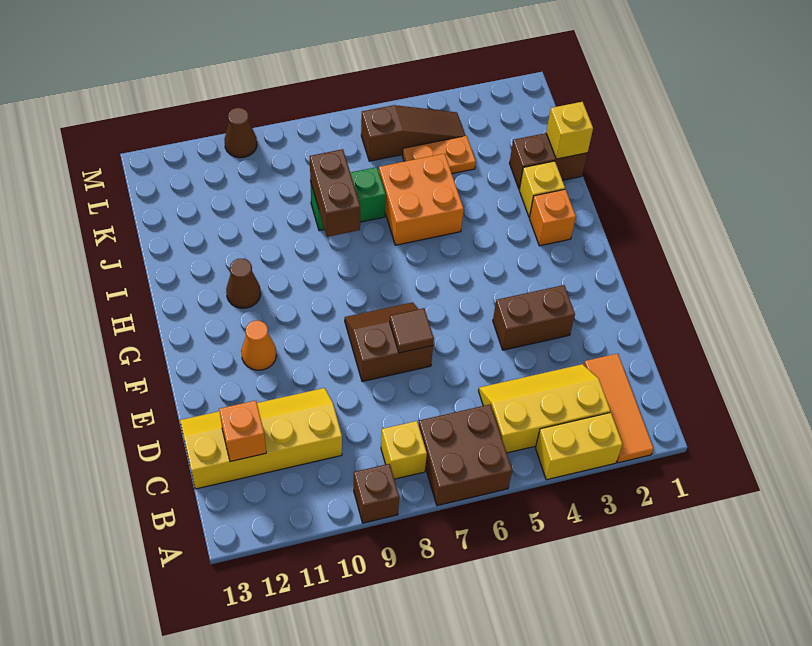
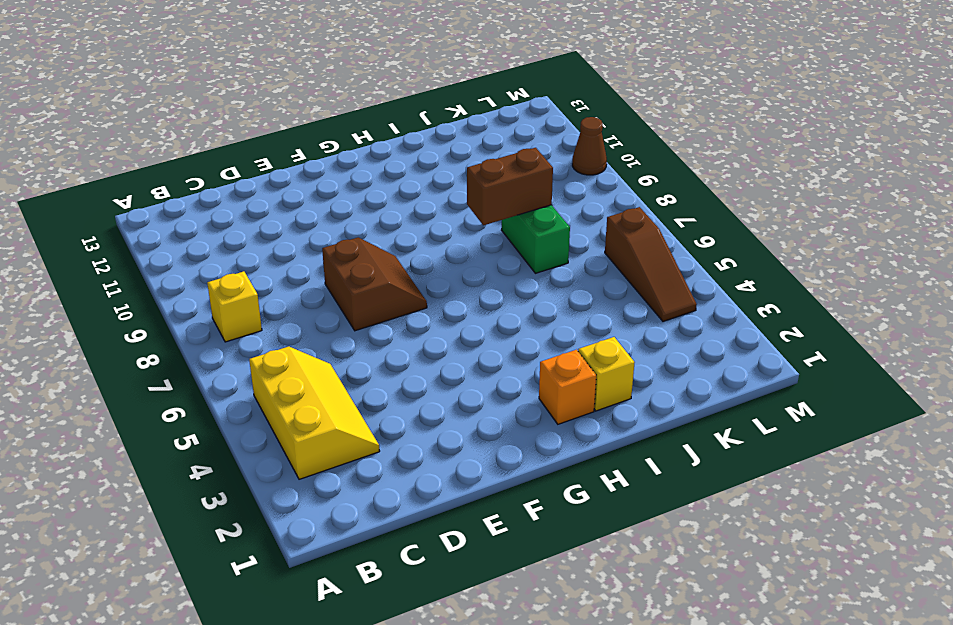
none -> orange tile A2:C2 level 1
none -> yellow brick A3:A4 level 1
none -> brown brick A6:B7 level 1

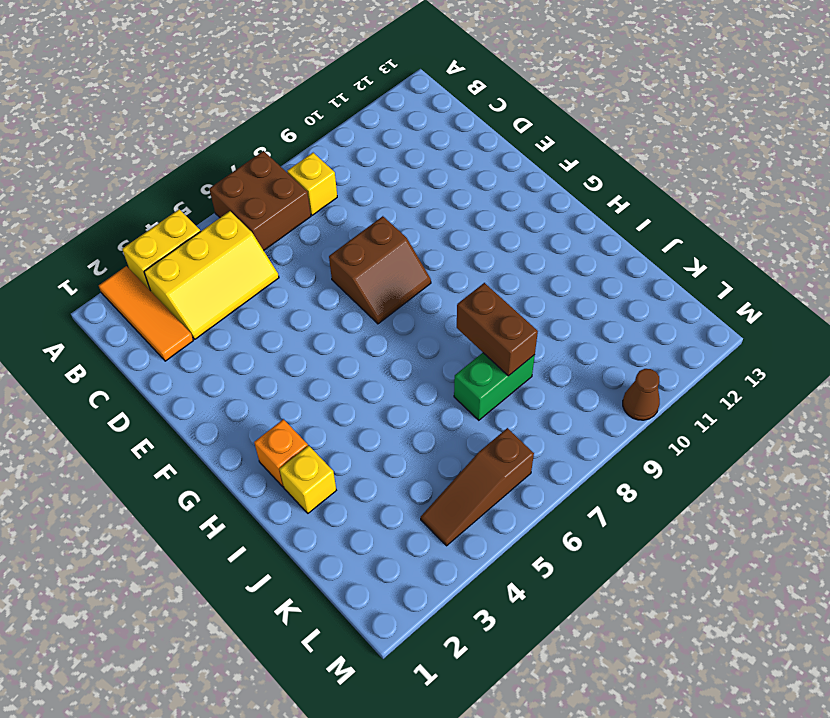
none -> brown brick A9 level 1
none -> yellow slope C10:D13 level 1 top C
none -> brown brick E3:E4 level 1

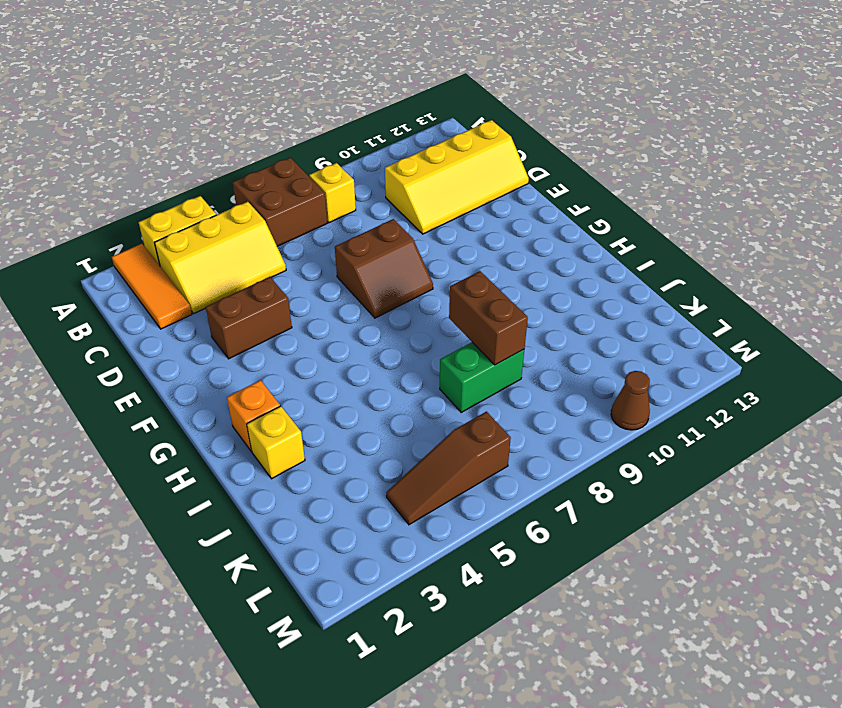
none -> brown brick A9 level 1
none -> orange cone F11 level 1
none -> brown cone H11 level 1

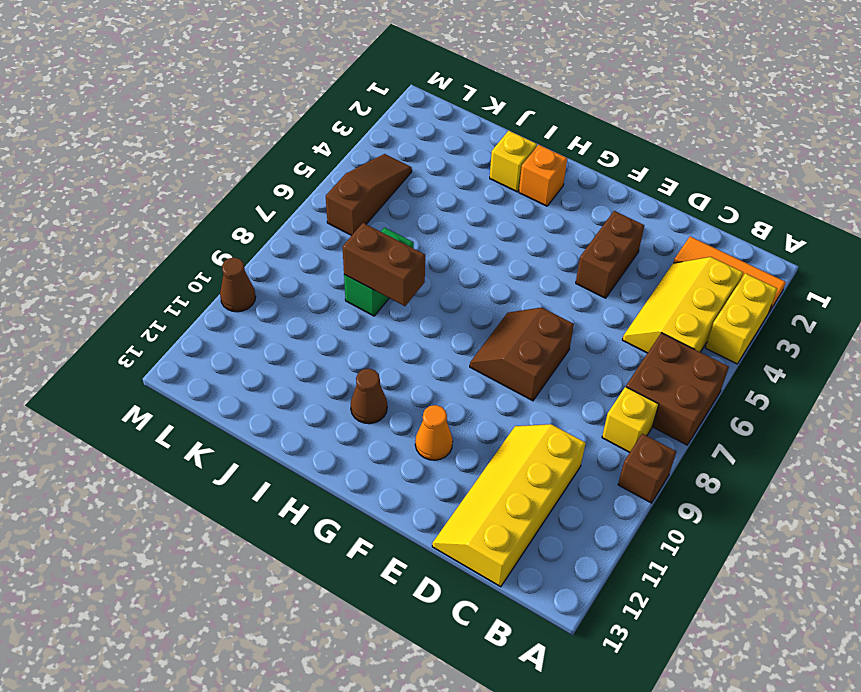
none -> orange brick I5:J6 level 1
none -> brown brick J1:J2 level 1
none -> orange plate K4:K5 level 1

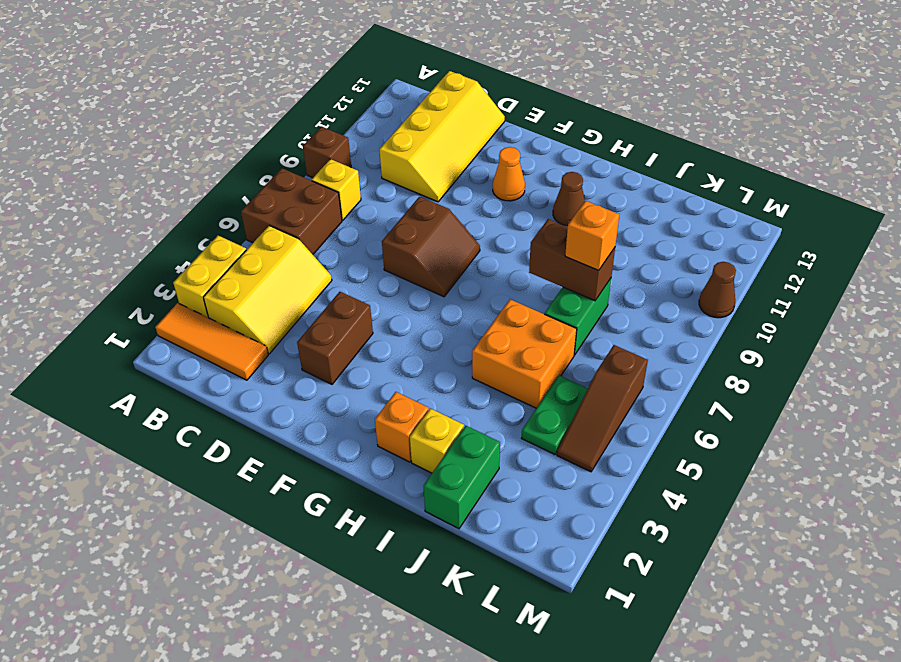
green brick J1:J2 level 1 -> brown brick J1:J2 level 1
orange brick J8 level 3 -> orange brick C12 level 2
green plate K4:K5 level 1 -> orange plate K4:K5 level 1
none -> brown tile E7 level 2
none -> yellow brick J1 level 2

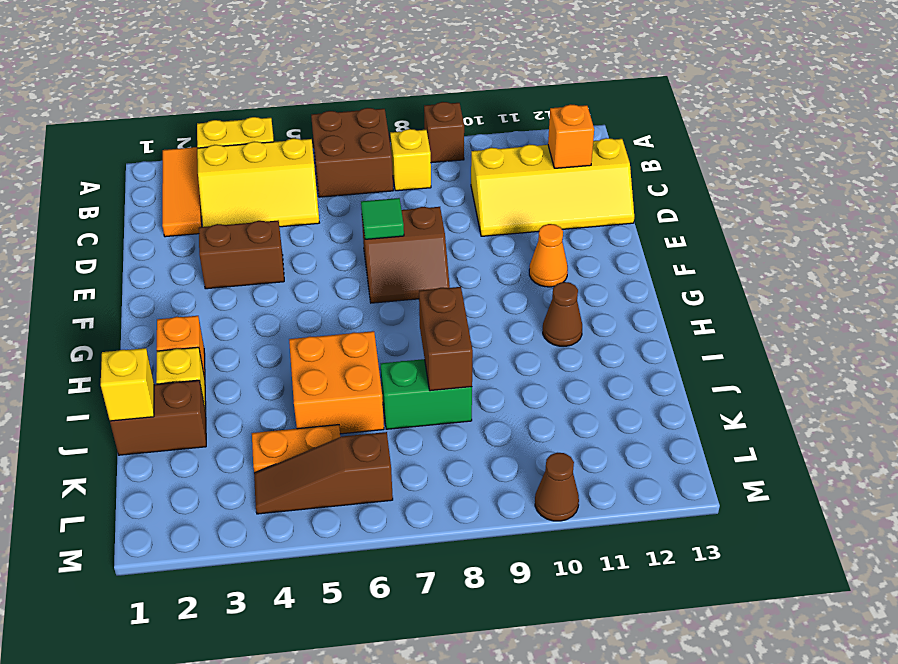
green tile E7 level 2 -> brown tile E7 level 2

